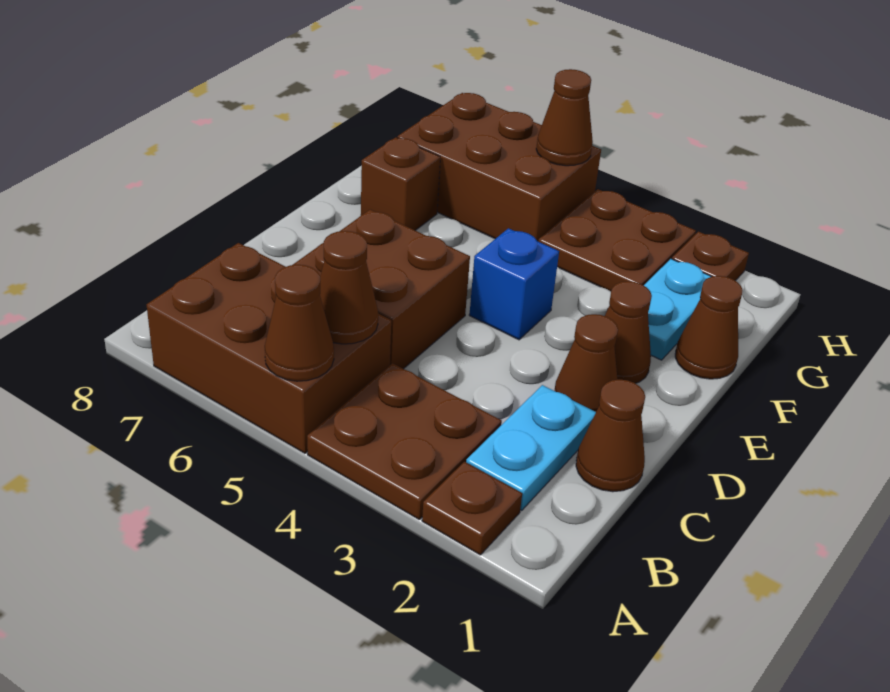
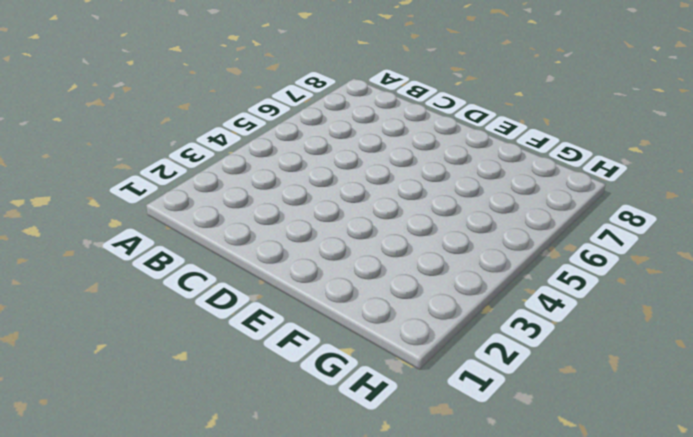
none -> brown plate A2 level 1
none -> brown plate A3:B4 level 1
none -> brown brick A5:B7 level 1

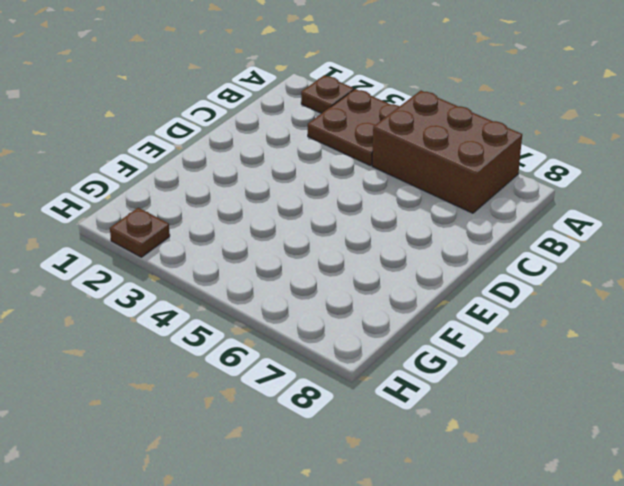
none -> cyan plate B2:C2 level 1
none -> brown cone C1 level 1
none -> brown brick C5:D6 level 1

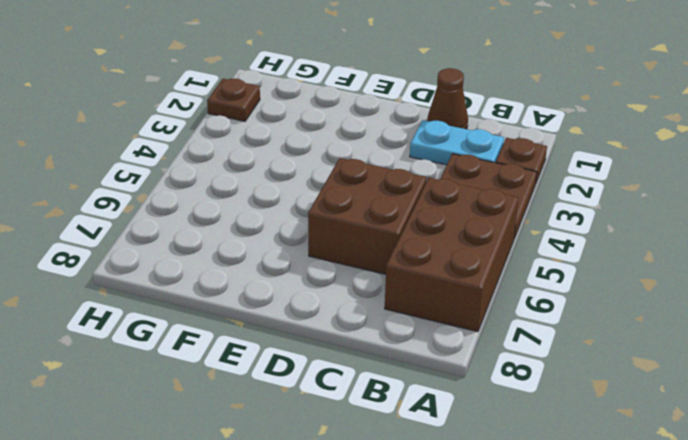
none -> brown cone D2 level 1
none -> brown cone E2 level 1
none -> blue brick E4 level 1

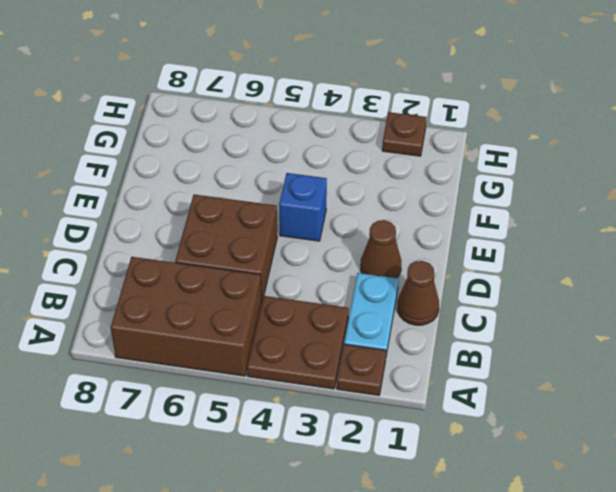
none -> brown cone E2 level 1
none -> brown cone F1 level 1
none -> cyan plate F2:G2 level 1

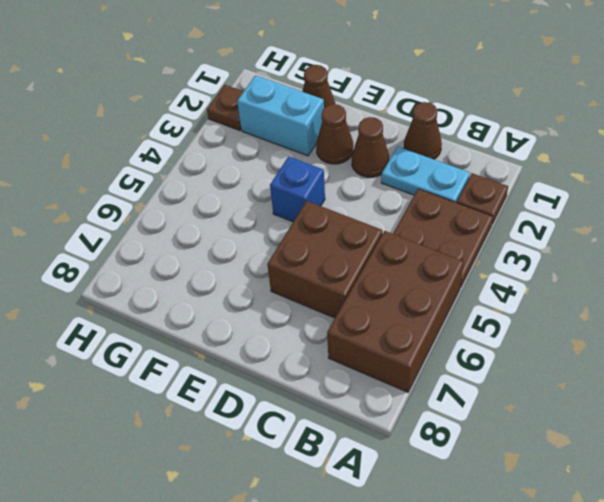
cyan brick F2:G2 level 1 -> cyan plate F2:G2 level 1
none -> brown brick F7 level 1
none -> brown plate G3:H4 level 1
none -> brown brick G5:H7 level 1

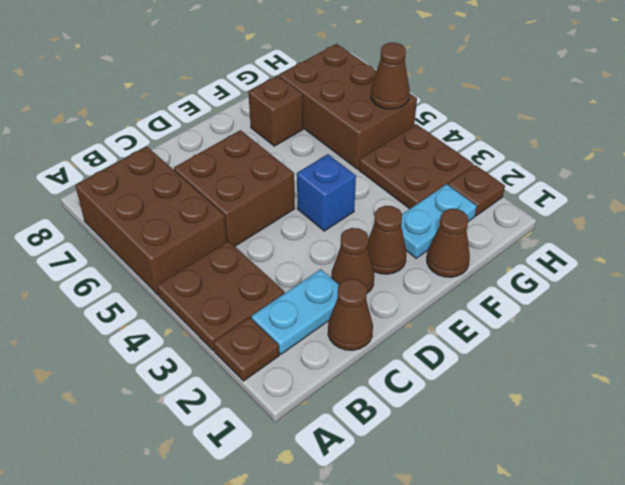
none -> brown cone A5 level 2
none -> brown cone B5 level 2

